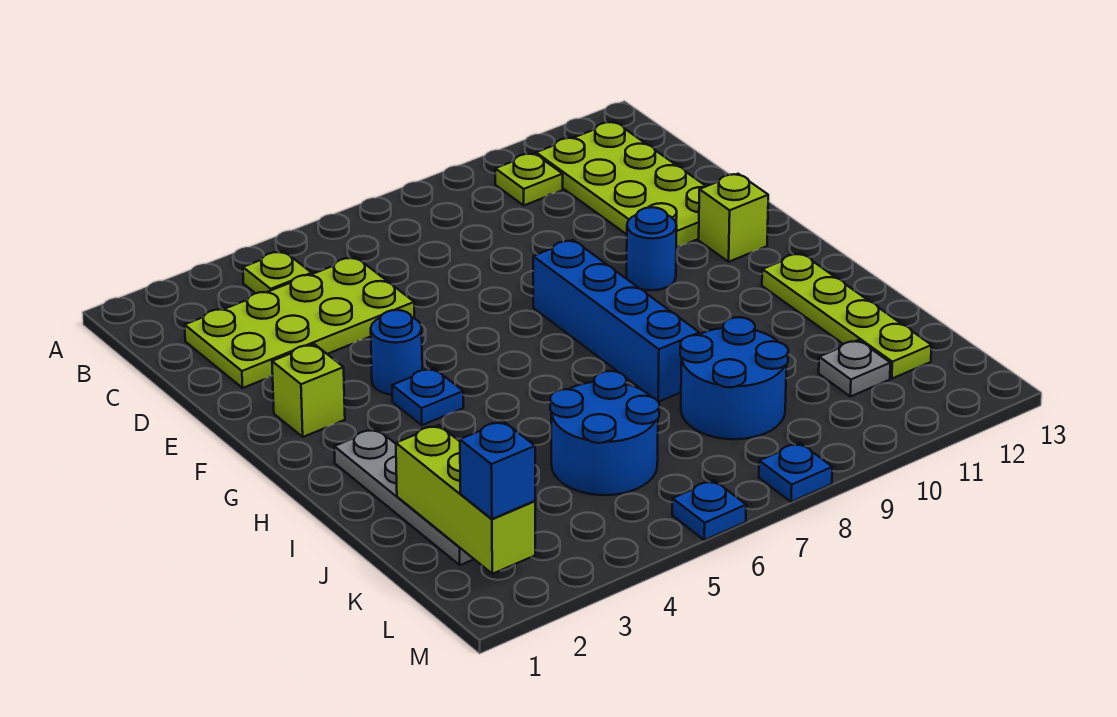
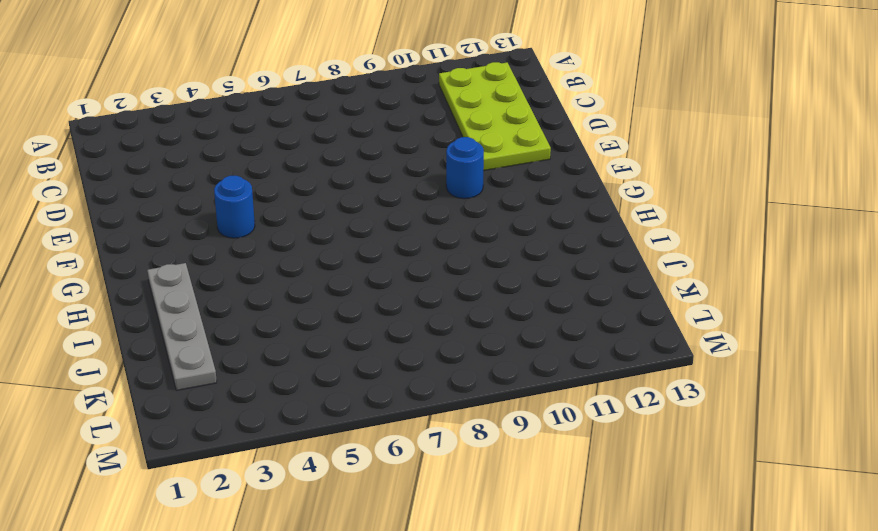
none -> lime plate B4 level 1
none -> lime plate B10 level 1
none -> lime plate C2:D5 level 1

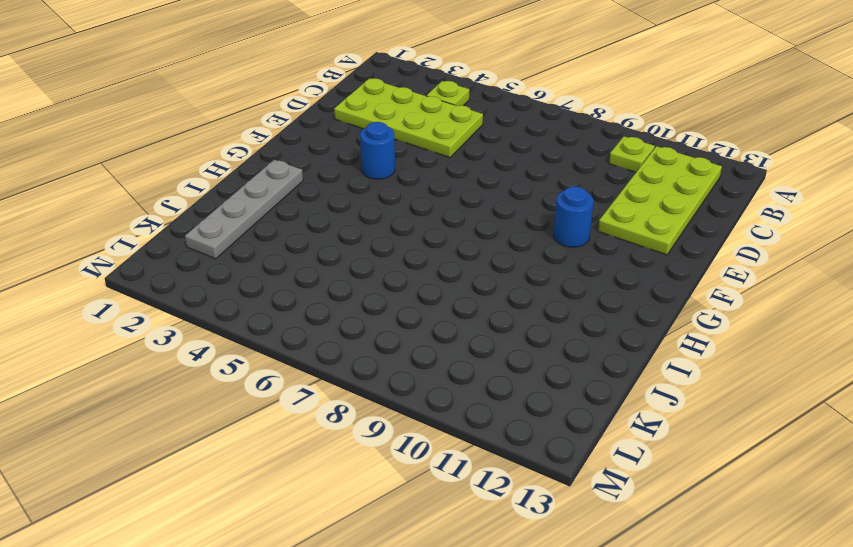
none -> lime brick F2 level 1
none -> blue brick F8:I8 level 1
none -> lime brick F12 level 1

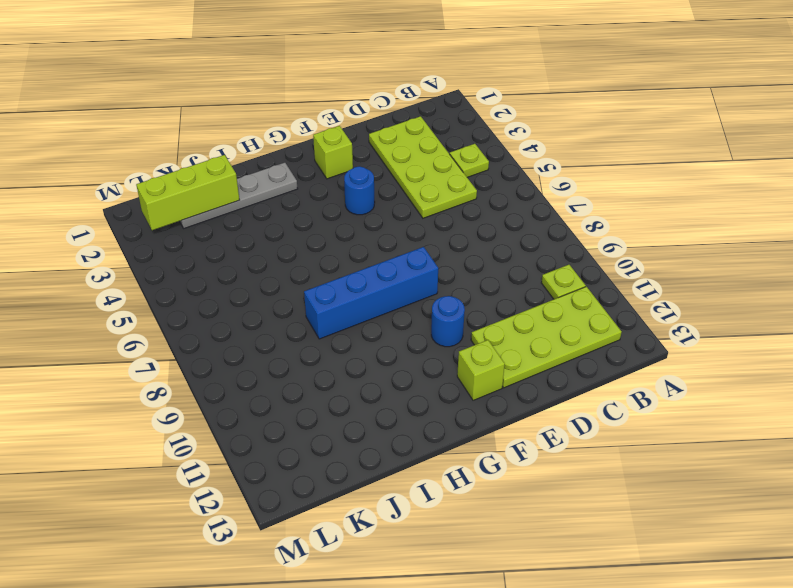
none -> blue plate G4 level 1
none -> lime plate H12:K12 level 1
none -> blue round brick J5:K6 level 1

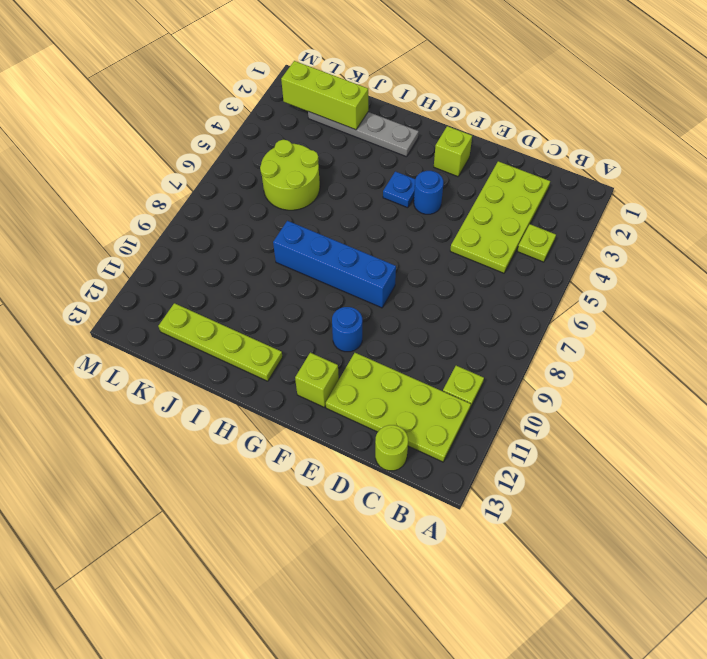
lime round brick C13 level 1 -> none
lime round brick J5:K6 level 1 -> blue round brick J5:K6 level 1
none -> blue round brick J8:K9 level 1
none -> grey plate K11 level 1
none -> blue plate M6 level 1

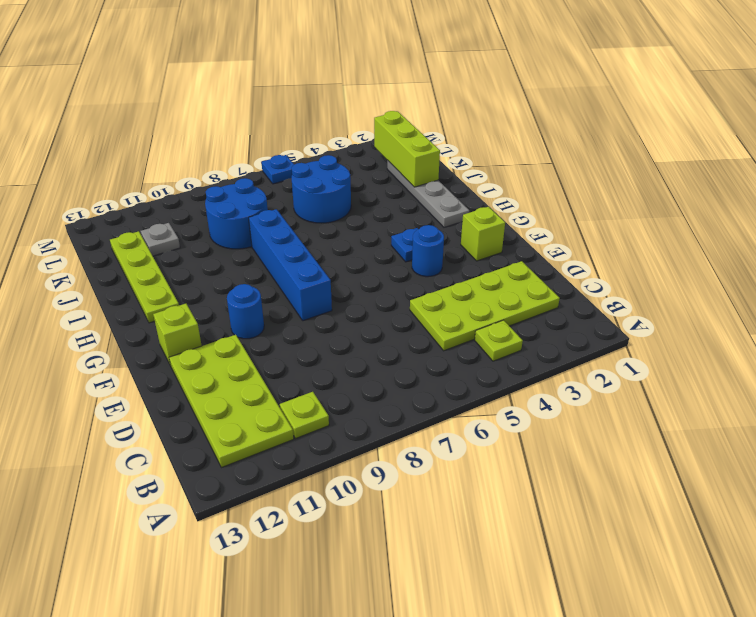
none -> blue plate M8 level 1
none -> blue brick L2 level 3

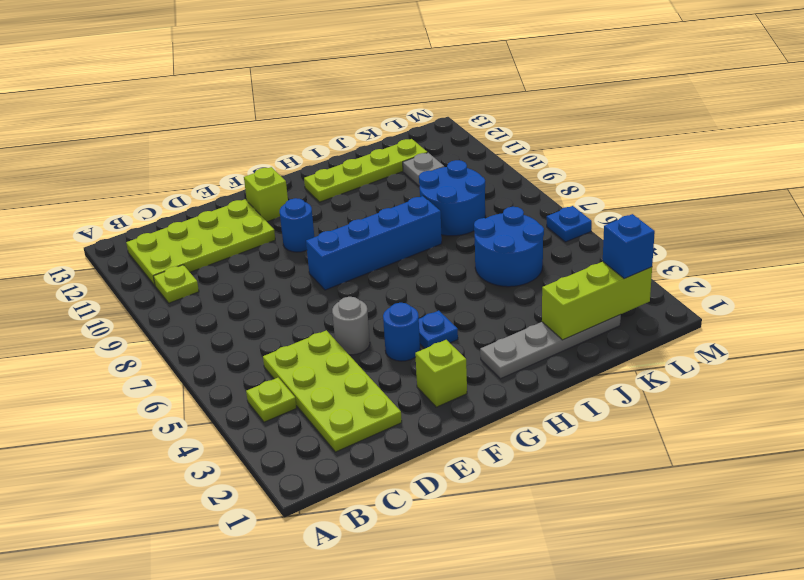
grey round brick E5 level 1 -> none
none -> blue plate M8 level 1

